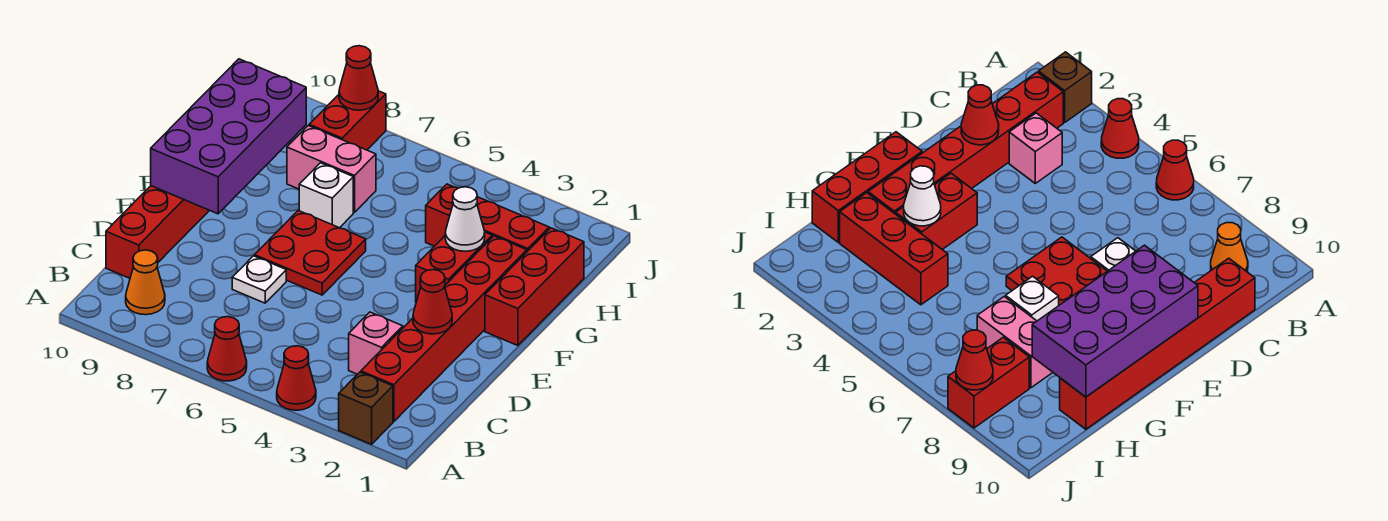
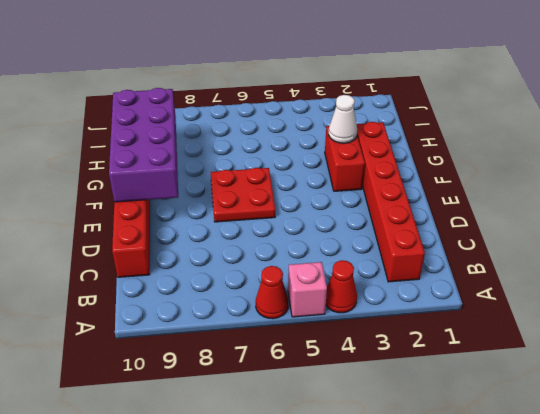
pink brick A5 level 1 -> pink brick C3 level 1
none -> brown brick A2 level 1
none -> orange cone B9 level 1
none -> white plate D7 level 1

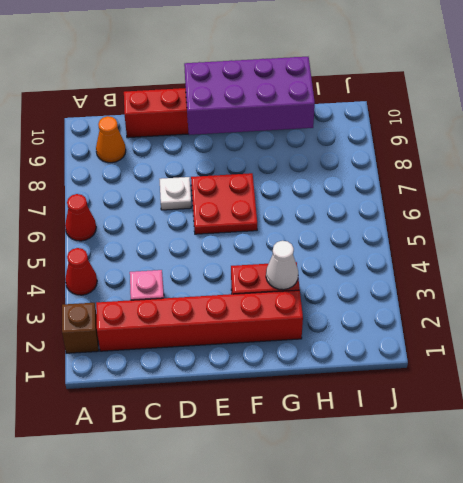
none -> red brick F1:H1 level 1
none -> white brick G7 level 1
none -> red brick H2:H4 level 1

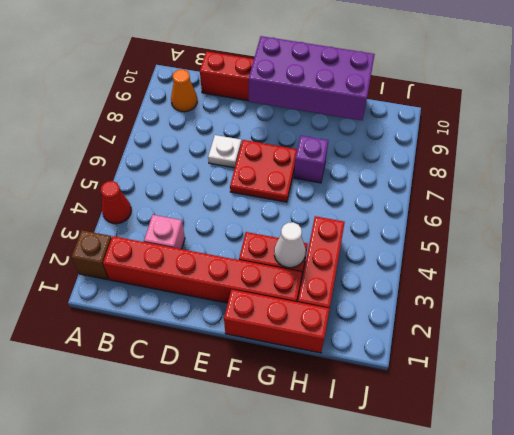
purple brick G7 level 1 -> white brick G7 level 1
none -> red cone A6 level 1
none -> pink brick H7:H8 level 1
none -> red brick I8:J8 level 1

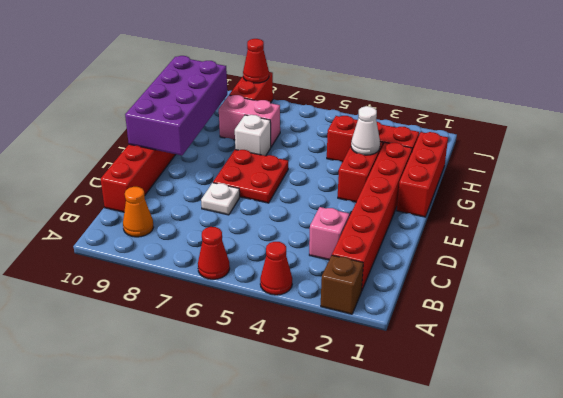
none -> red cone D2 level 2

